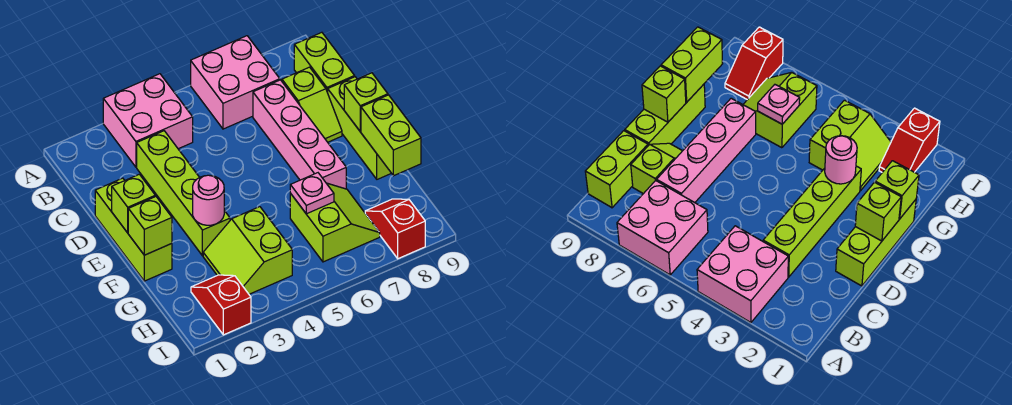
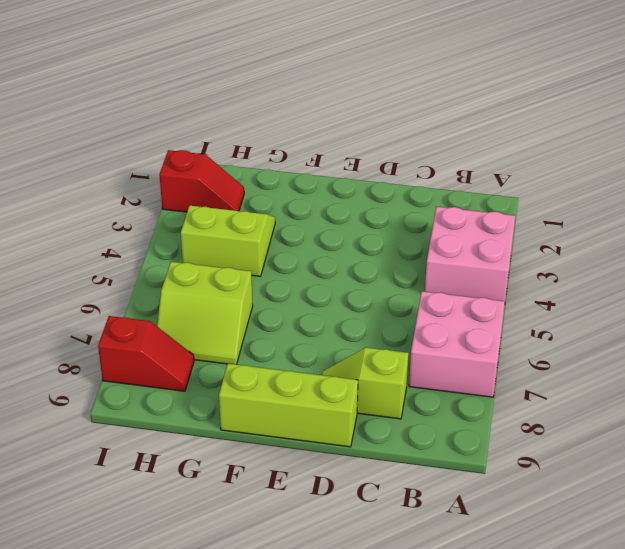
none -> lime brick B9:C9 level 1
none -> lime brick C3:F3 level 1
none -> pink brick C7:F7 level 1

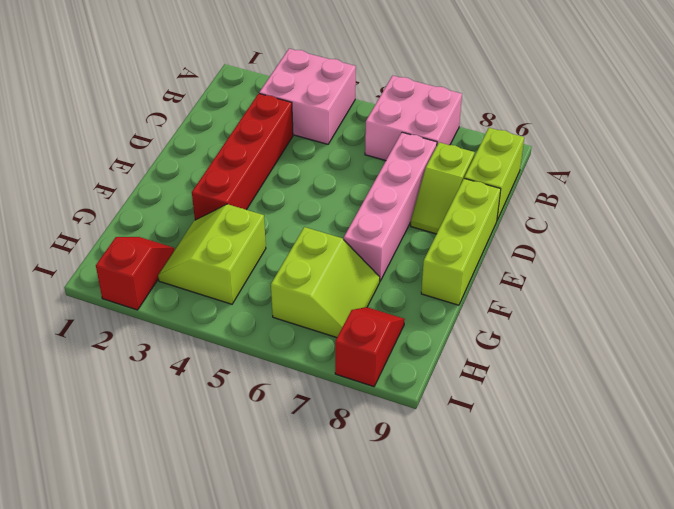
red brick C3:F3 level 1 -> lime brick C3:F3 level 1
none -> lime brick D1:F1 level 1
none -> lime brick E1 level 2
none -> lime brick E9 level 2

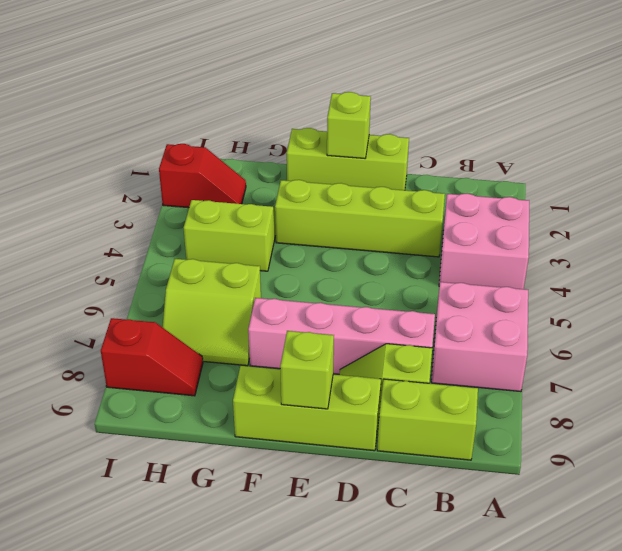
none -> lime brick F1 level 2
none -> pink round brick F3 level 2
none -> lime brick F9:G9 level 2

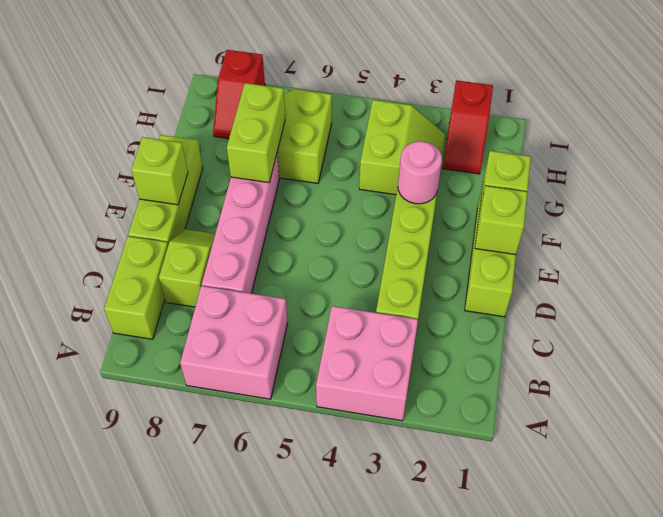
lime brick F7:G7 level 2 -> lime brick F9:G9 level 2
none -> pink plate G6 level 2

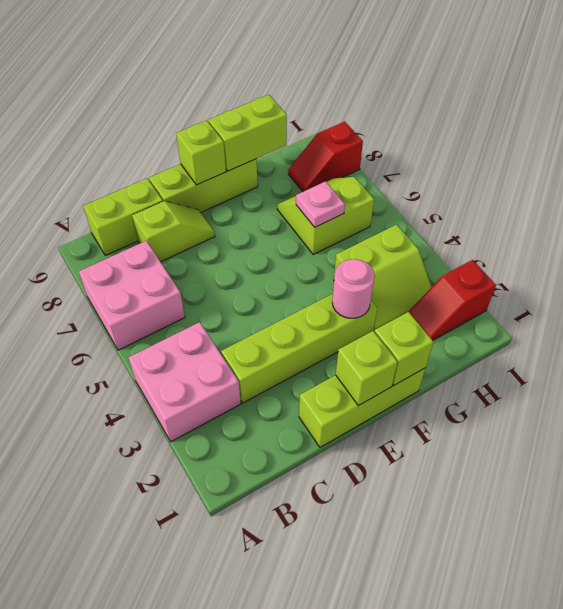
none -> pink brick C7:F7 level 1

